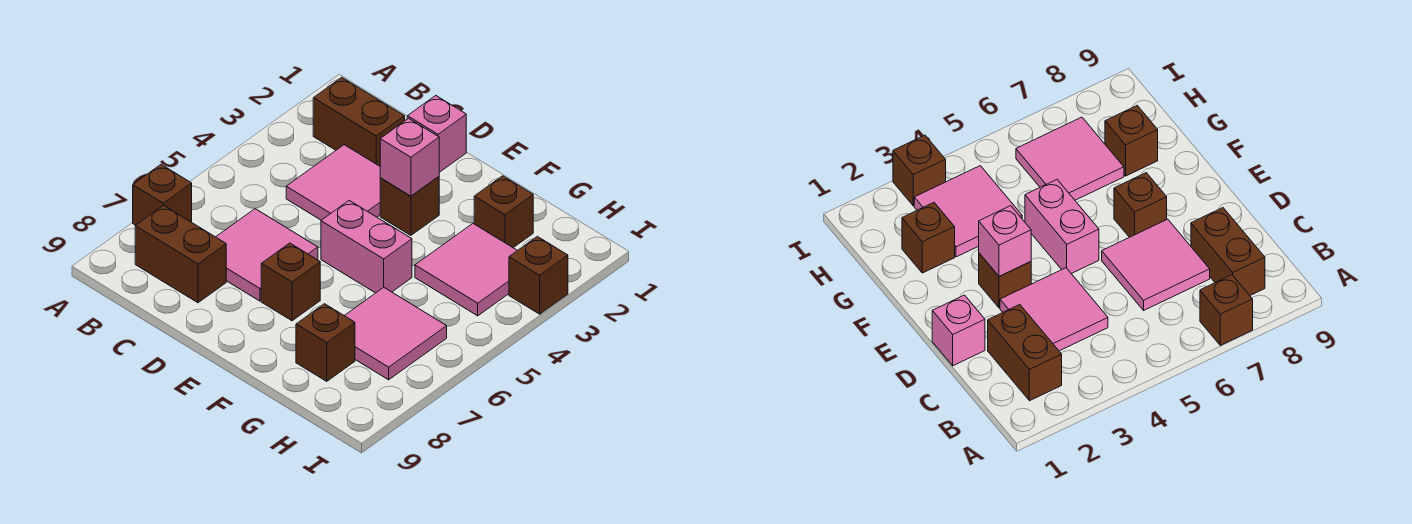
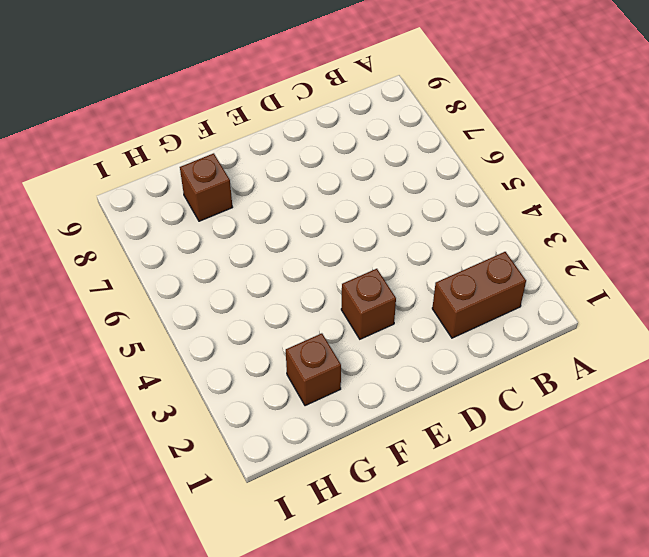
none -> brown brick A7 level 1
none -> brown brick B8:C8 level 1
none -> pink tile C3:D4 level 1

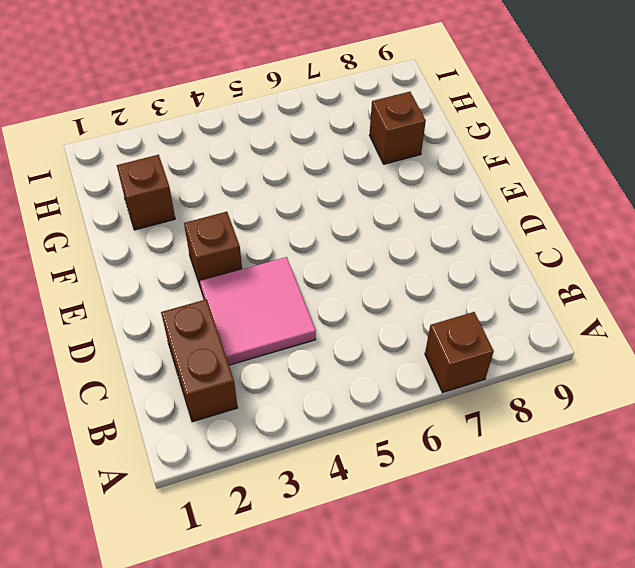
none -> brown brick B8:C8 level 1
none -> pink tile C6:D7 level 1
none -> pink brick D1 level 1

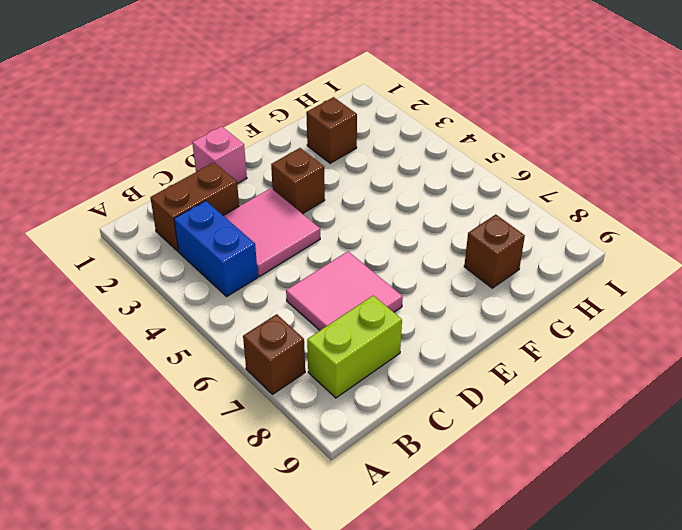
blue brick B3:B4 level 1 -> none
lime brick B8:C8 level 1 -> brown brick B8:C8 level 1
none -> pink brick E5:F5 level 1
none -> brown brick E7 level 1
none -> pink tile G3:H4 level 1

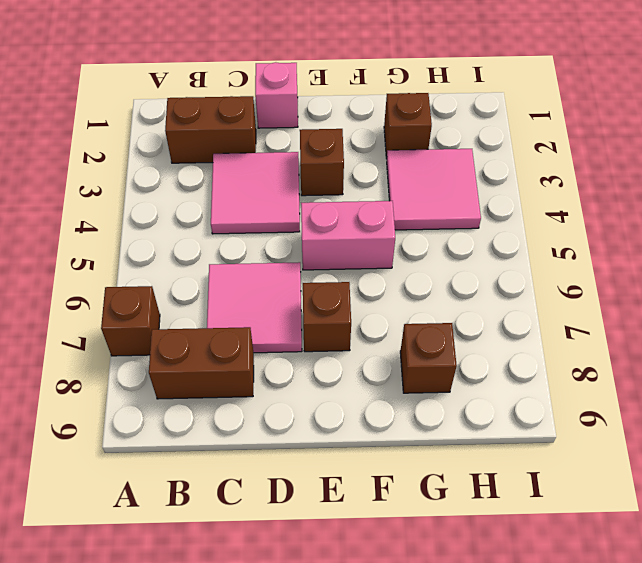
none -> pink tile G6:H7 level 1
none -> brown brick I3 level 1
none -> pink brick E3 level 2

